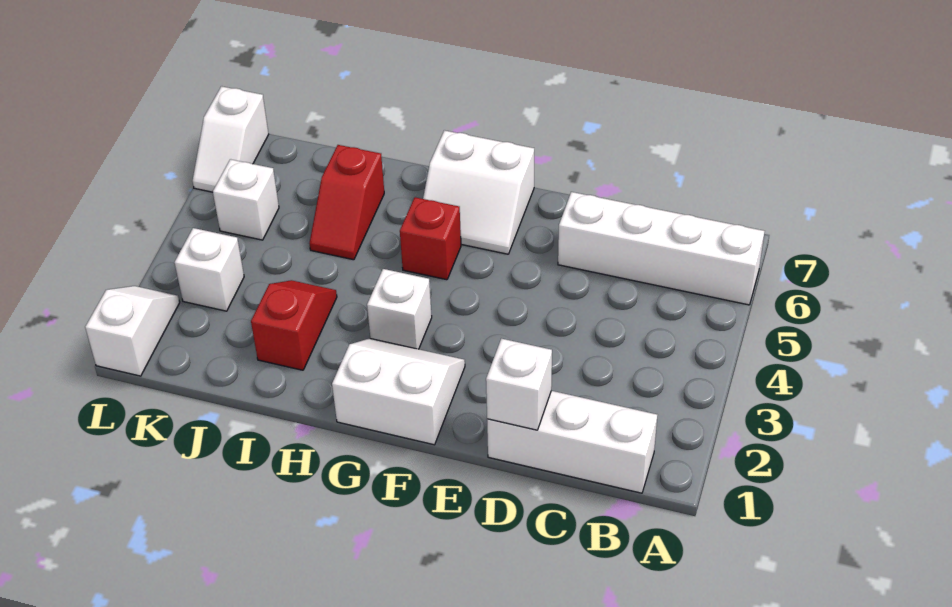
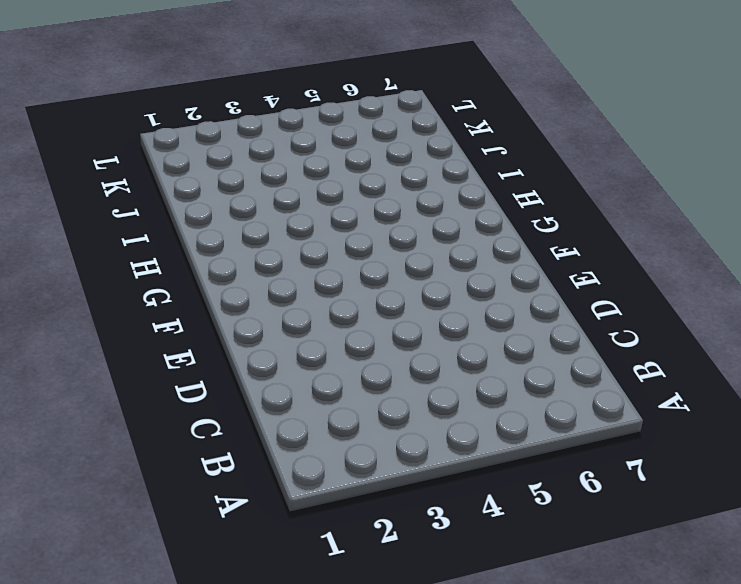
none -> white brick A6:D6 level 1
none -> white brick B1:D1 level 1
none -> white slope F1:G2 level 1 top 1

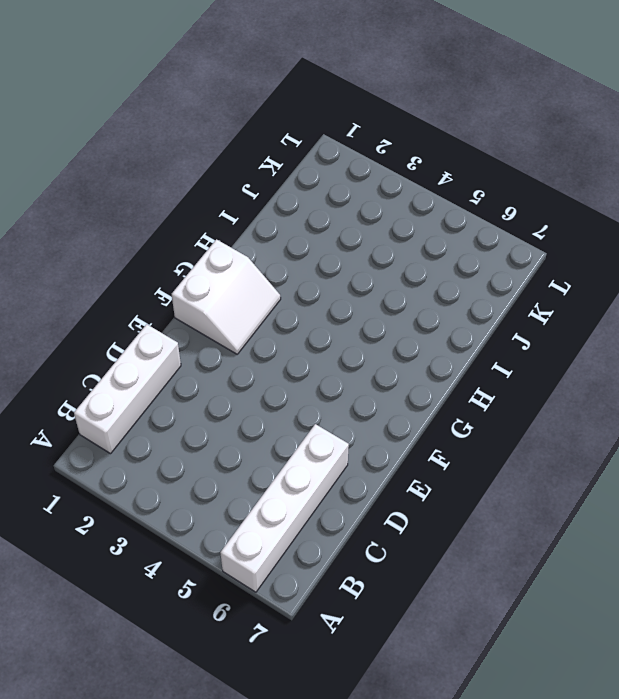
none -> white slope F6:G7 level 1 top 7
none -> white brick G3 level 1
none -> red brick G5 level 1

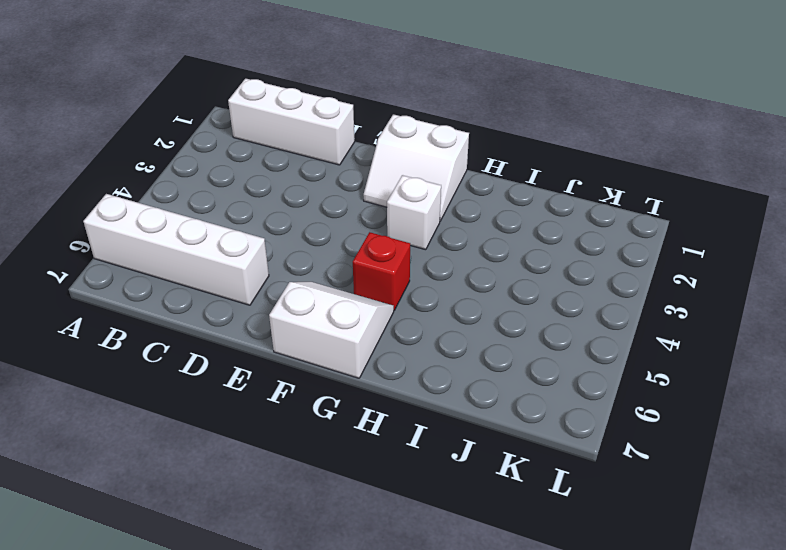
none -> red slope I2:I3 level 1 top 2
none -> red slope I5:I6 level 1 top 6
none -> white brick K3 level 1

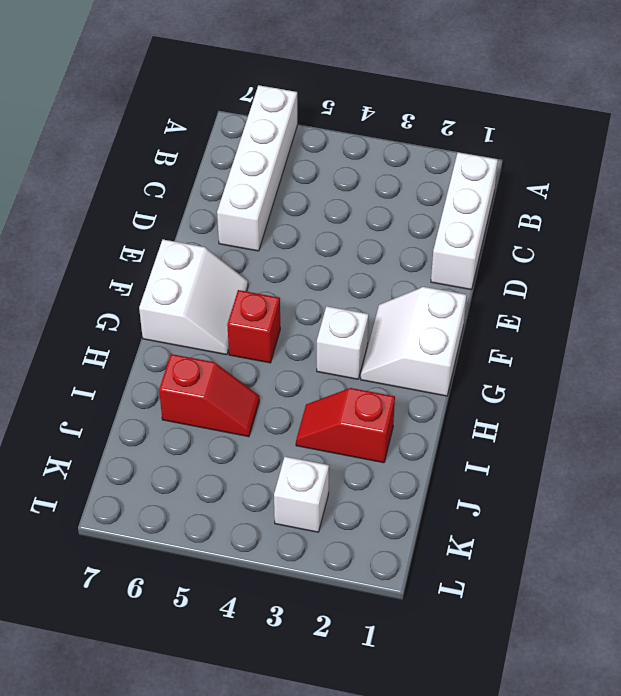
none -> white brick K5 level 1
none -> white slope L1:L2 level 1 top 1
none -> white slope L6:L7 level 1 top 7

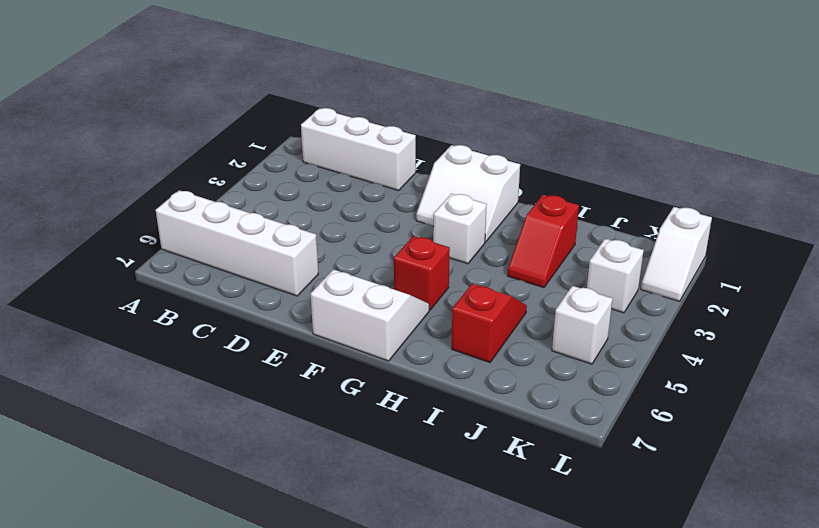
none -> white slope L6:L7 level 1 top 7
none -> white brick D1 level 2

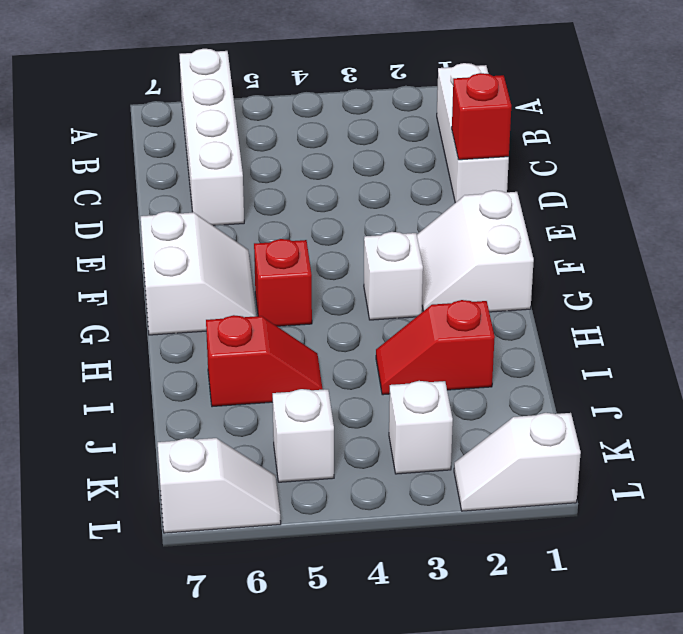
red brick D1 level 2 -> white brick D1 level 2

